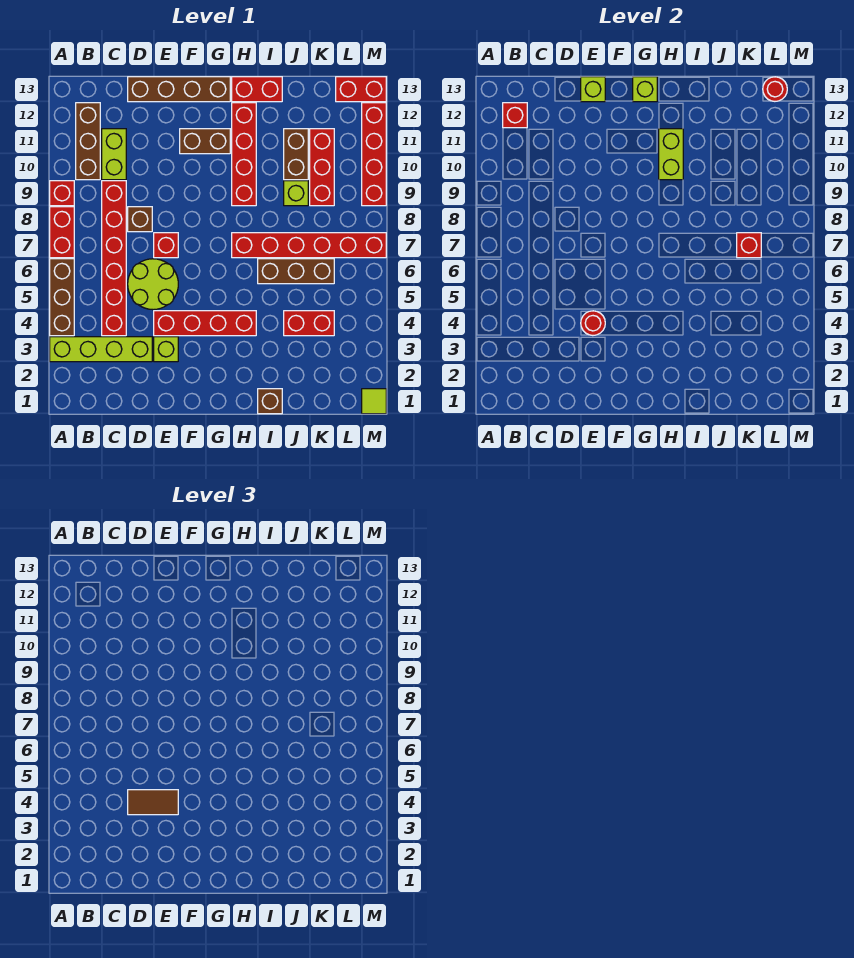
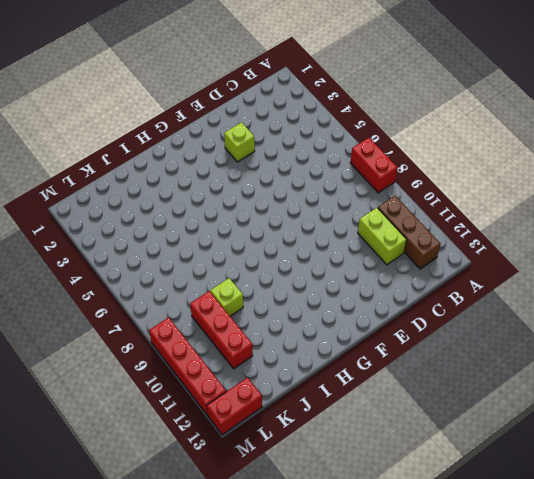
none -> lime brick A3:D3 level 1
none -> brown brick A4:A6 level 1
none -> red brick A9 level 1
none -> red brick C4:C9 level 1

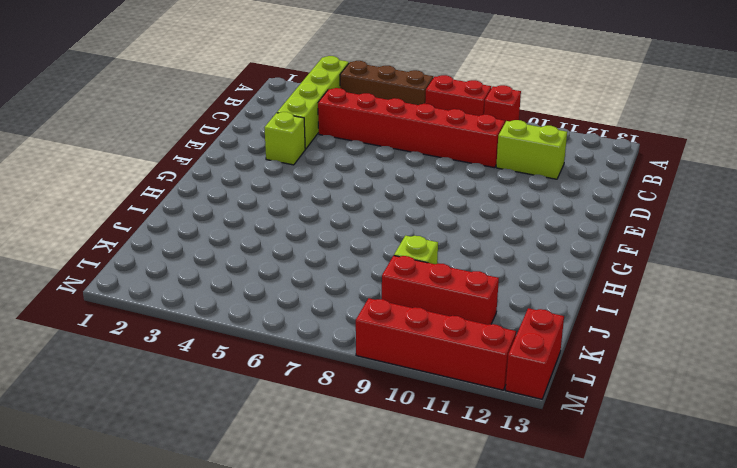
none -> brown brick B10:B12 level 1
none -> lime round brick D5:E6 level 1
none -> brown brick D8 level 1
none -> brown brick D13:G13 level 1

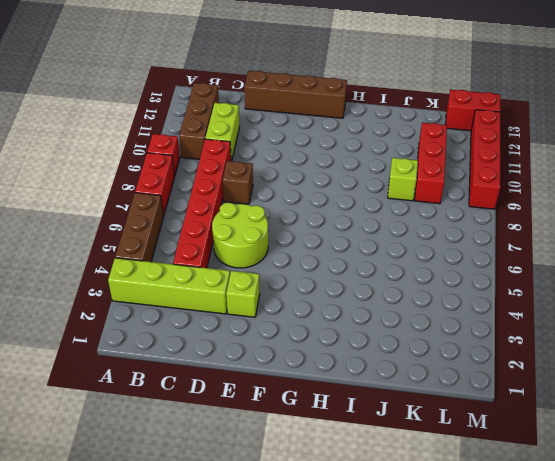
none -> red brick E4:H4 level 1
none -> red brick E7 level 1
none -> brown brick F11:G11 level 1
none -> red brick H7:M7 level 1

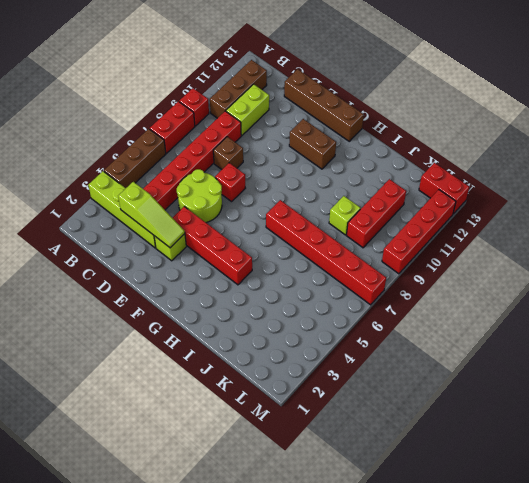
lime slope C3:E3 level 2 top C -> none
none -> red brick H9:H12 level 1
none -> red brick H13:I13 level 1
none -> brown brick I1 level 1
none -> brown brick I6:K6 level 1

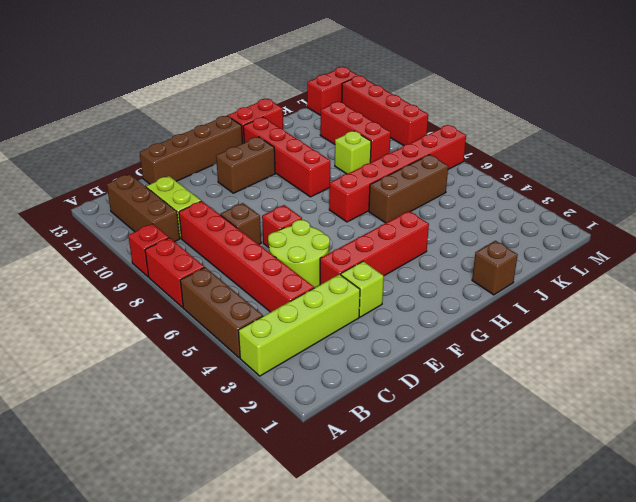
none -> red brick J4:K4 level 1
none -> brown brick J10:J11 level 1
none -> lime tile M1 level 1
none -> red brick B12 level 2

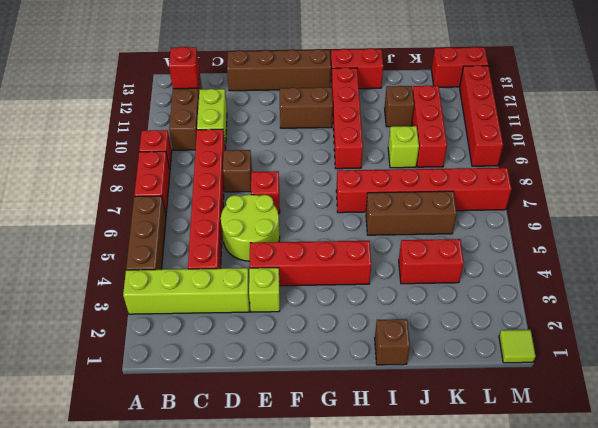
brown brick J11 level 1 -> brown brick J10:J11 level 1
none -> red round brick E4 level 2
none -> lime brick E13 level 2
none -> lime brick G13 level 2
none -> lime brick H10:H11 level 2

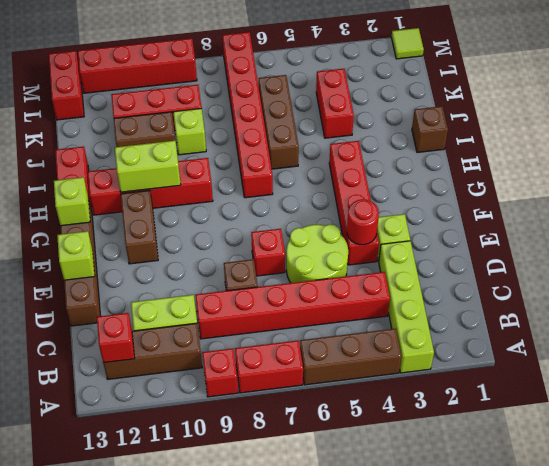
none -> red brick K7 level 2
none -> red round brick L13 level 2
none -> brown tile D4:E4 level 3

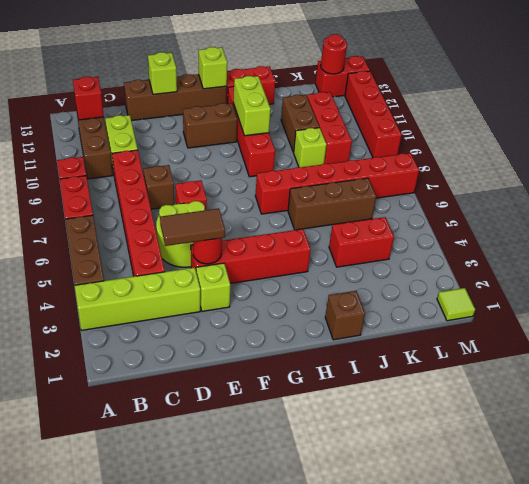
none -> red brick K7 level 2

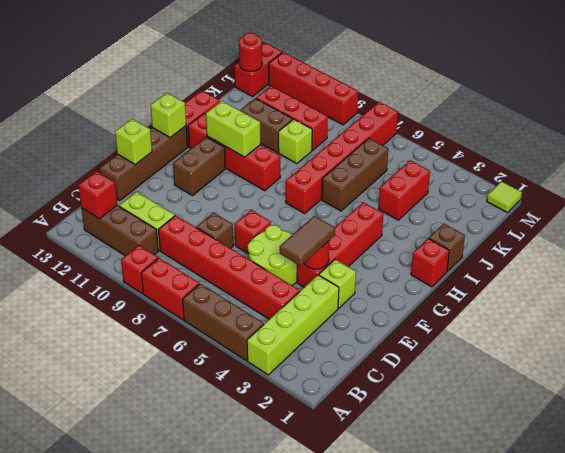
red brick H1 level 1 -> red brick K7 level 2

